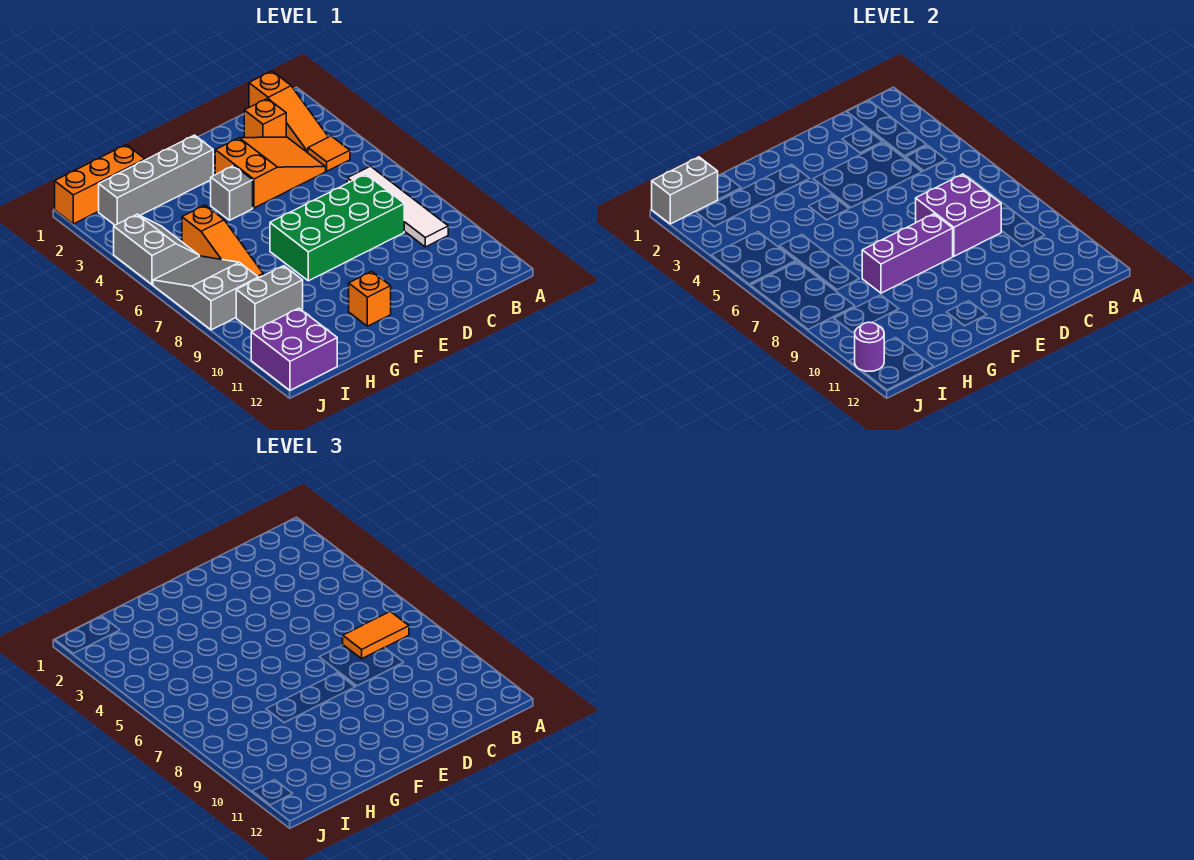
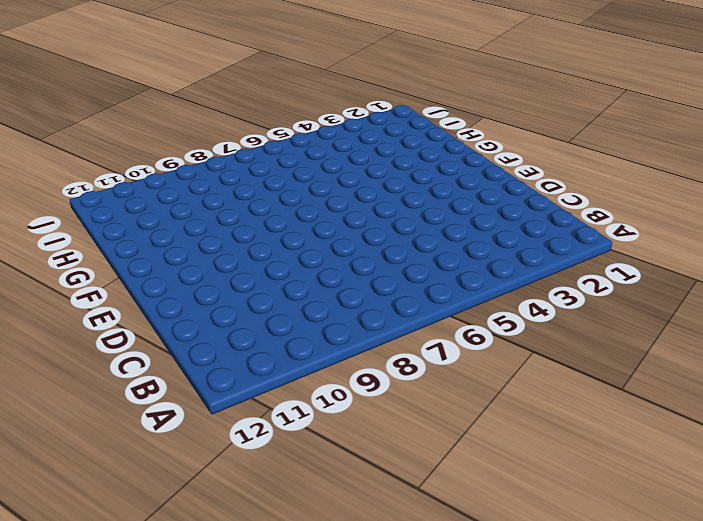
none -> orange slope B1:B3 level 1 top 1
none -> orange tile B4 level 1
none -> white tile B6:B9 level 1

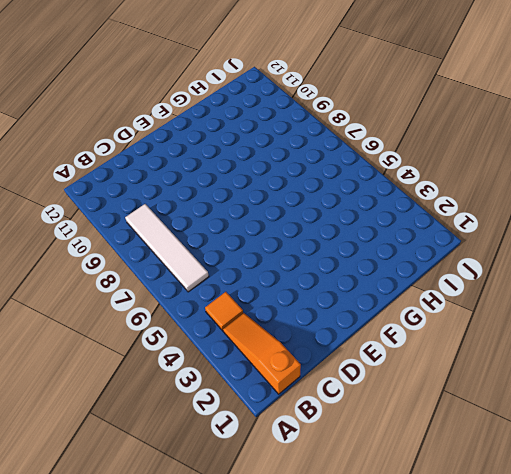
none -> orange brick C2 level 1
none -> orange slope C3:E4 level 1 top E
none -> green brick C7:F8 level 1

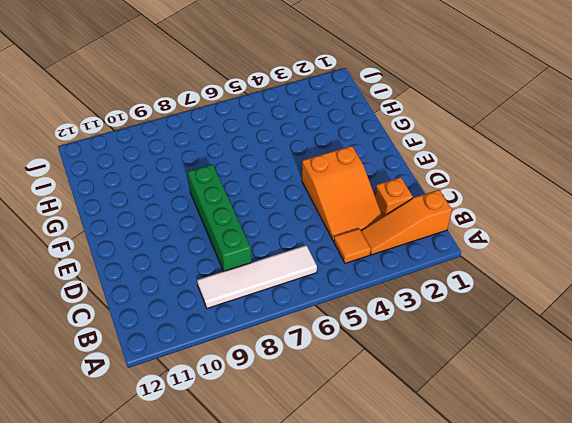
green brick C8:F8 level 1 -> green brick C7:F8 level 1
none -> grey brick F2:I2 level 1
none -> grey brick F4 level 1
none -> orange brick F11 level 1

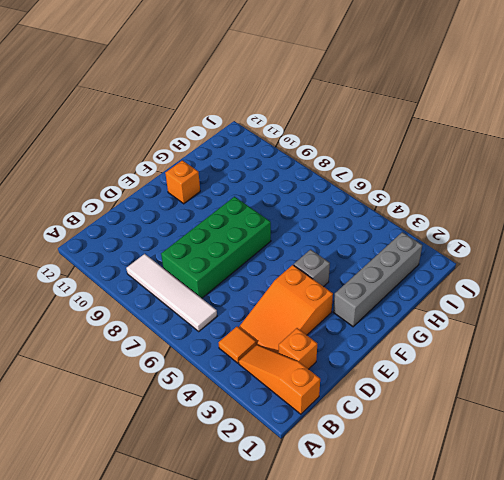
none -> orange brick H1:J1 level 1
none -> orange slope H5:H7 level 1 top 5
none -> grey brick H9:I9 level 1

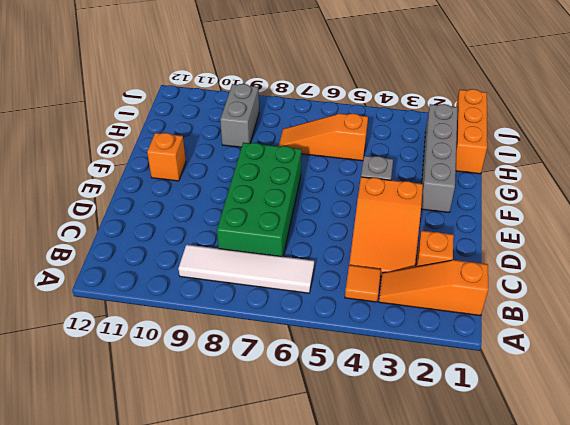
none -> grey slope I4:J5 level 1 top J
none -> grey slope I6:J8 level 1 top 8
none -> purple brick I11:J12 level 1

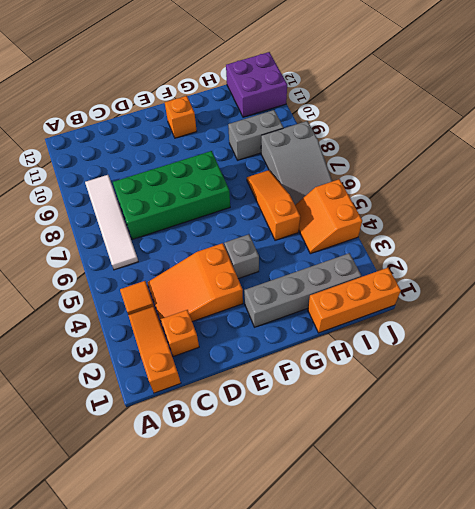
orange slope I4:J5 level 1 top J -> grey slope I4:J5 level 1 top J
none -> purple brick C7:D8 level 2
none -> purple brick E8:G8 level 2
none -> grey brick I1:J1 level 2

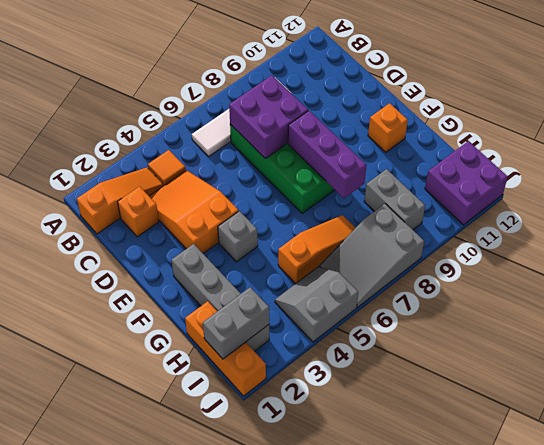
grey brick I1:I2 level 2 -> grey brick I1:J1 level 2
none -> purple round brick J11 level 2
none -> orange tile B7:C7 level 3

